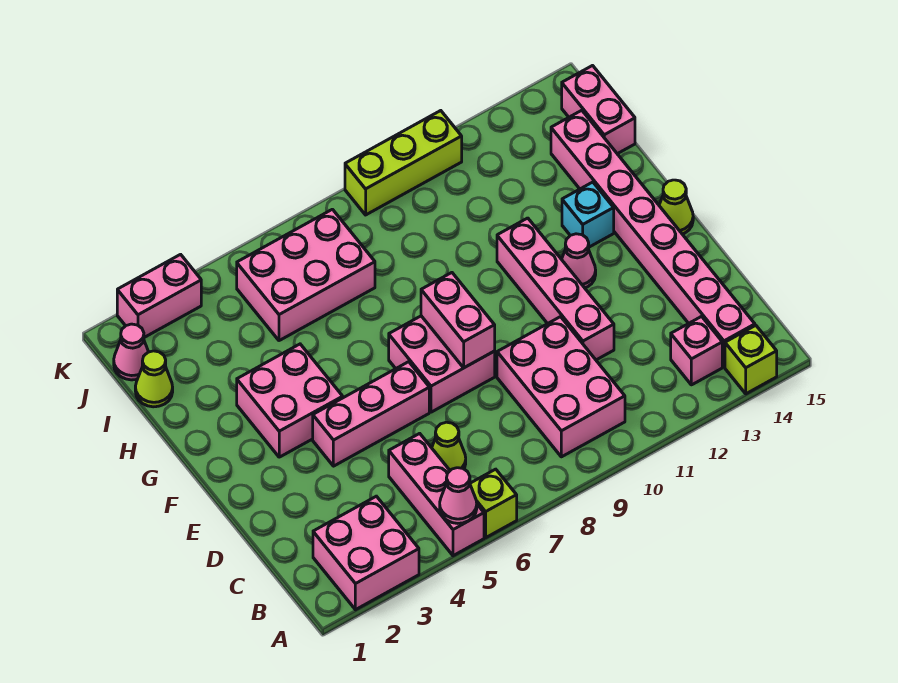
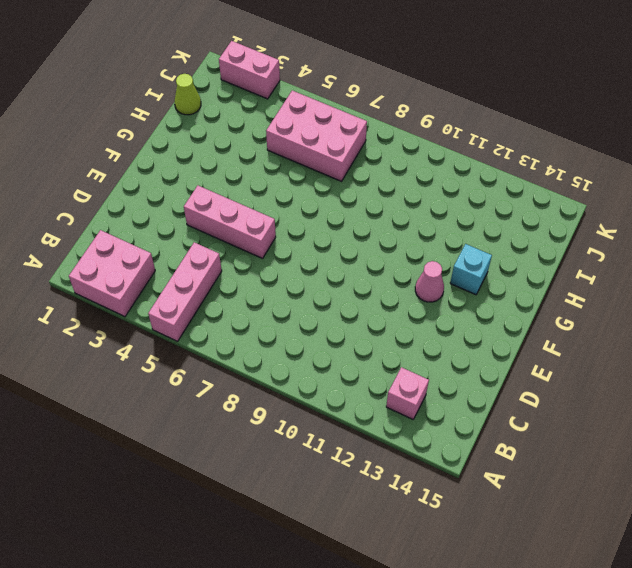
none -> lime brick A6 level 1
none -> lime brick A14 level 1
none -> pink brick B9:D10 level 1

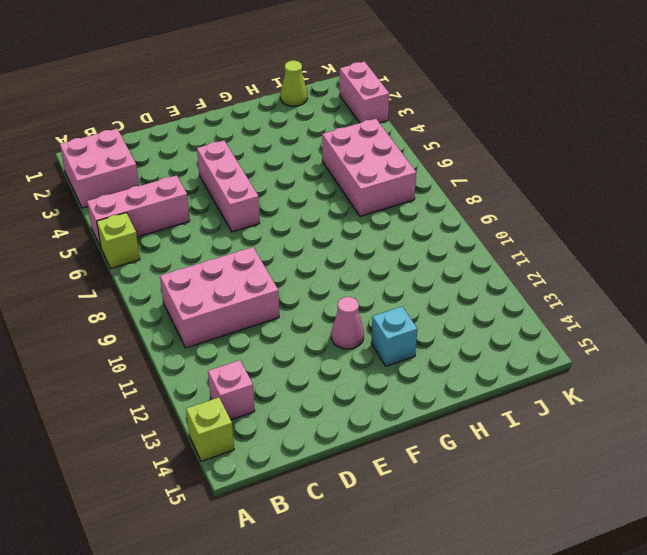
none -> pink brick B14:I14 level 1
none -> lime cone C6 level 1
none -> pink brick D11:G11 level 1

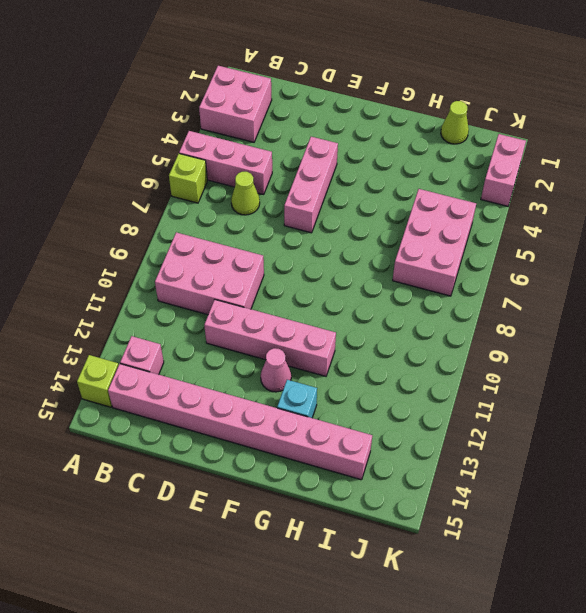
none -> pink brick E7:F8 level 1
none -> pink brick F3:G4 level 1
none -> lime cone F15 level 1

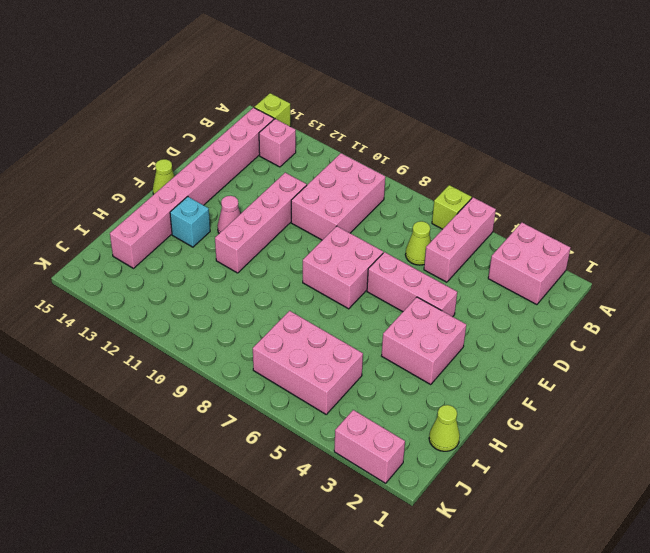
none -> pink brick I15:J15 level 1
none -> pink cone J1 level 1
none -> lime brick K9:K11 level 1

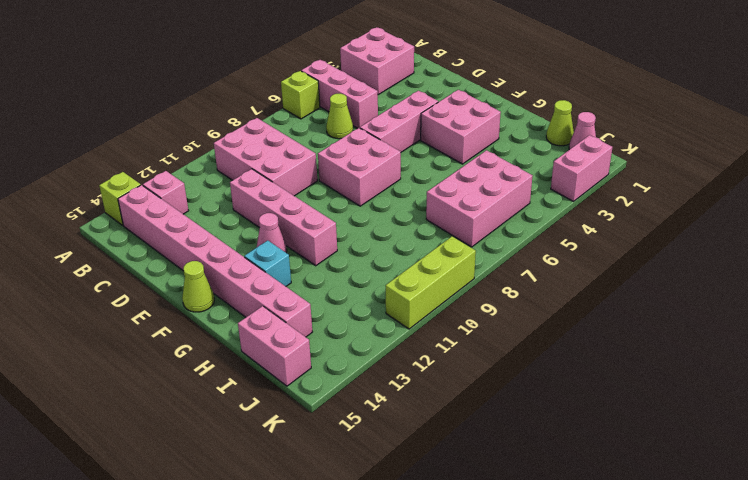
none -> pink cone A5 level 2
none -> pink brick E8:F8 level 2

